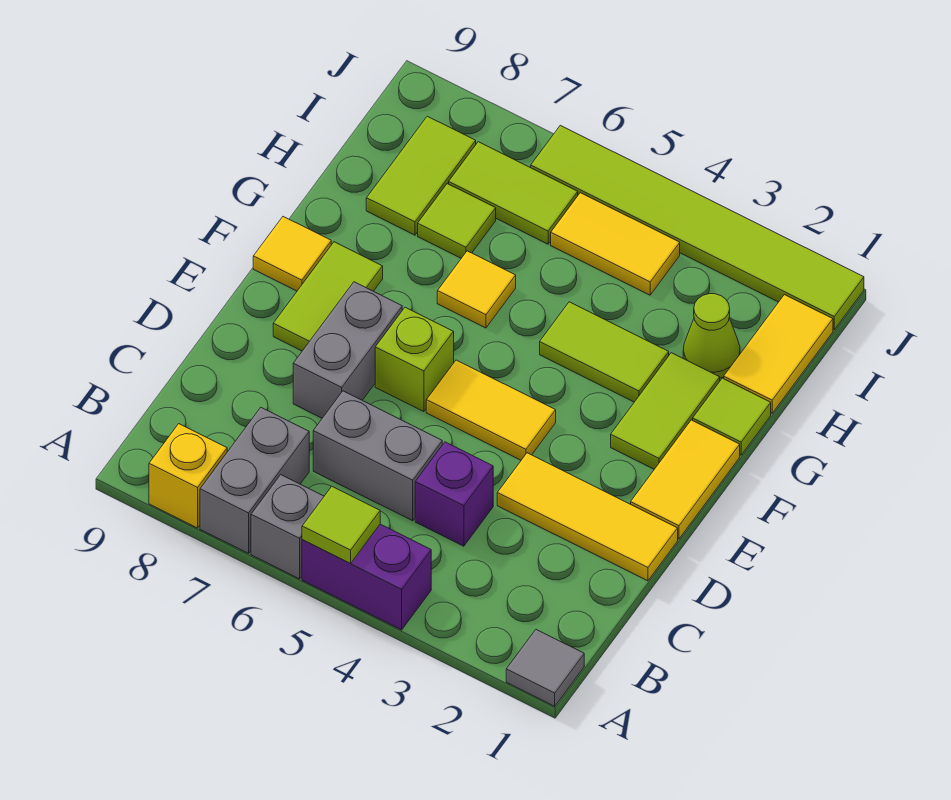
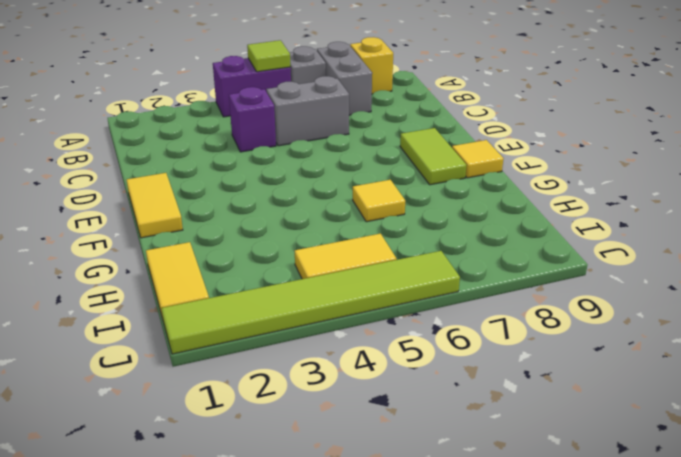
none -> grey tile A1 level 1
none -> yellow tile D1:D3 level 1
none -> grey brick D7:E7 level 1

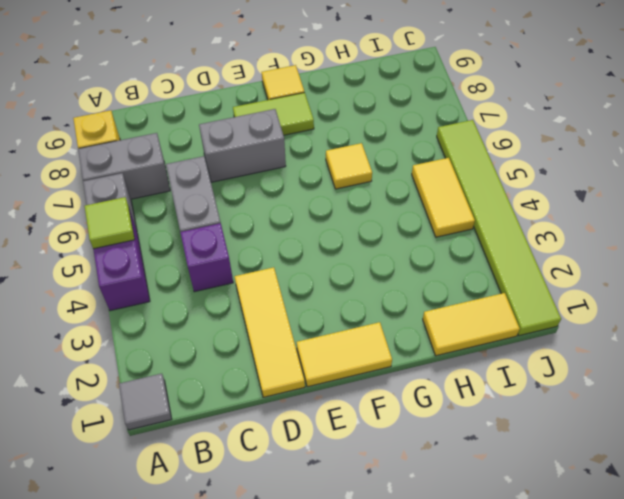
none -> yellow tile E4:E5 level 1
none -> lime brick E6 level 1
none -> lime tile F2:G2 level 1

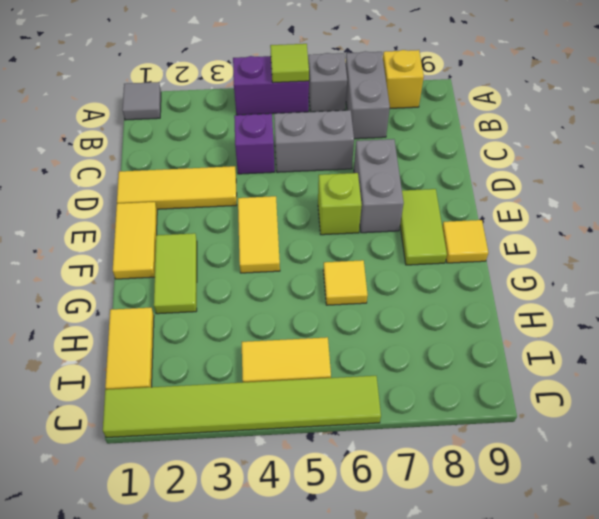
yellow tile E4:F4 level 1 -> yellow tile E4:E5 level 1
none -> lime tile G1 level 1
none -> lime tile G3:G4 level 1
none -> lime cone H2 level 1

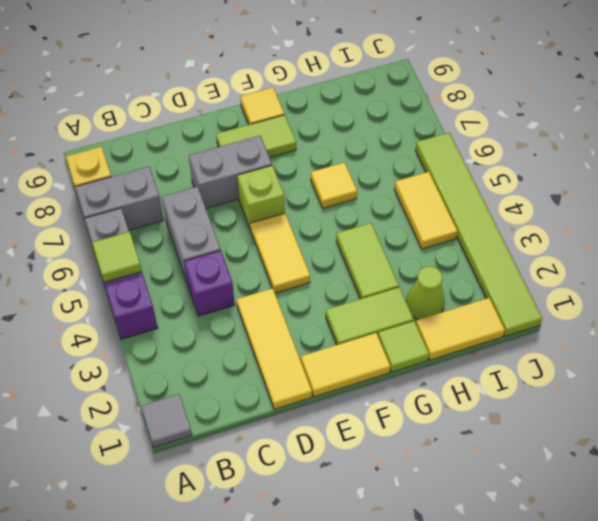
none -> lime tile H7 level 1
none -> lime tile H8:I8 level 1
none -> lime tile I6:I7 level 1

